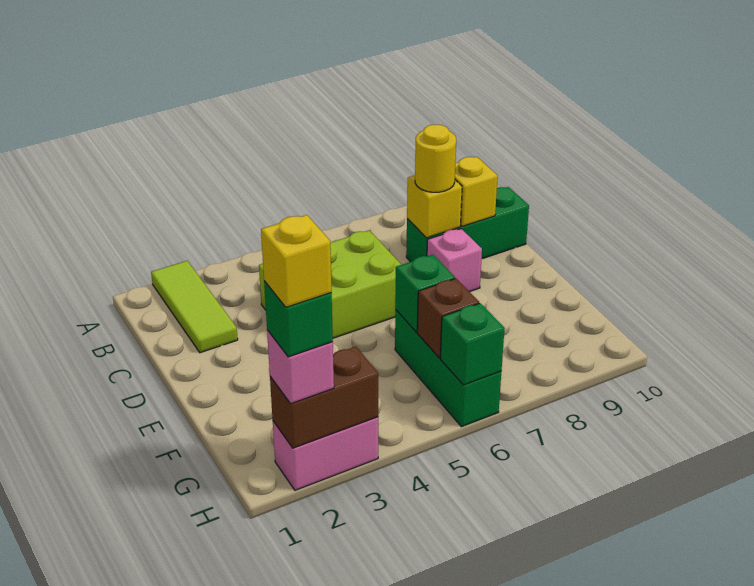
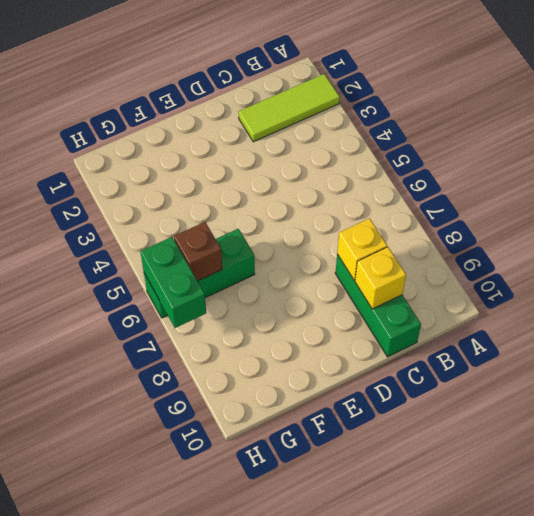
green brick H6:H7 level 2 -> green brick H6 level 2
none -> lime brick C4:D6 level 1
none -> pink brick D8 level 1
none -> pink brick H2:H3 level 1

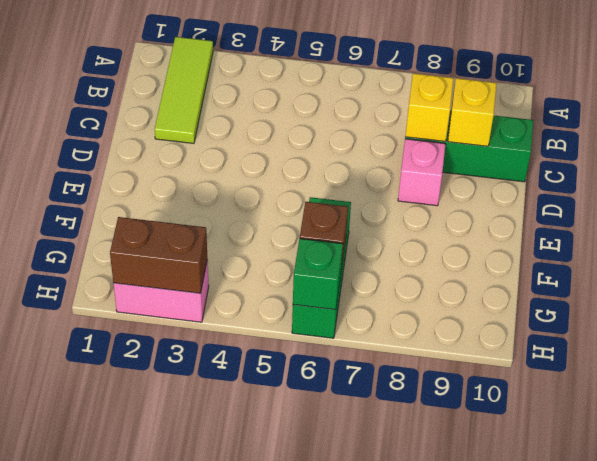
none -> lime brick C4:D6 level 1
none -> green brick F6 level 2
none -> yellow round brick C8 level 3

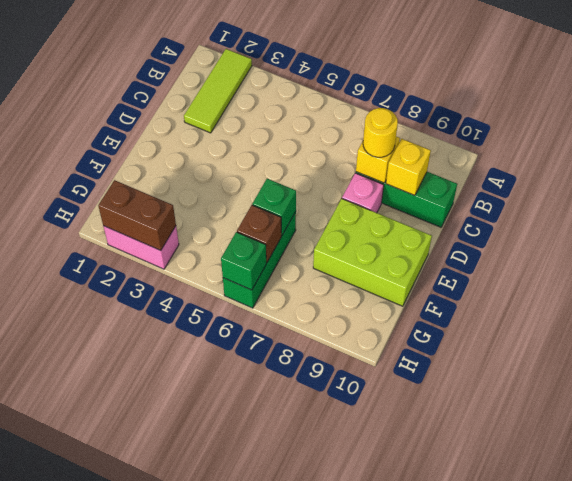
lime brick E8:F10 level 1 -> lime brick C4:D6 level 1
none -> pink brick H2 level 3
none -> green brick H2 level 4
none -> yellow brick H2 level 5

